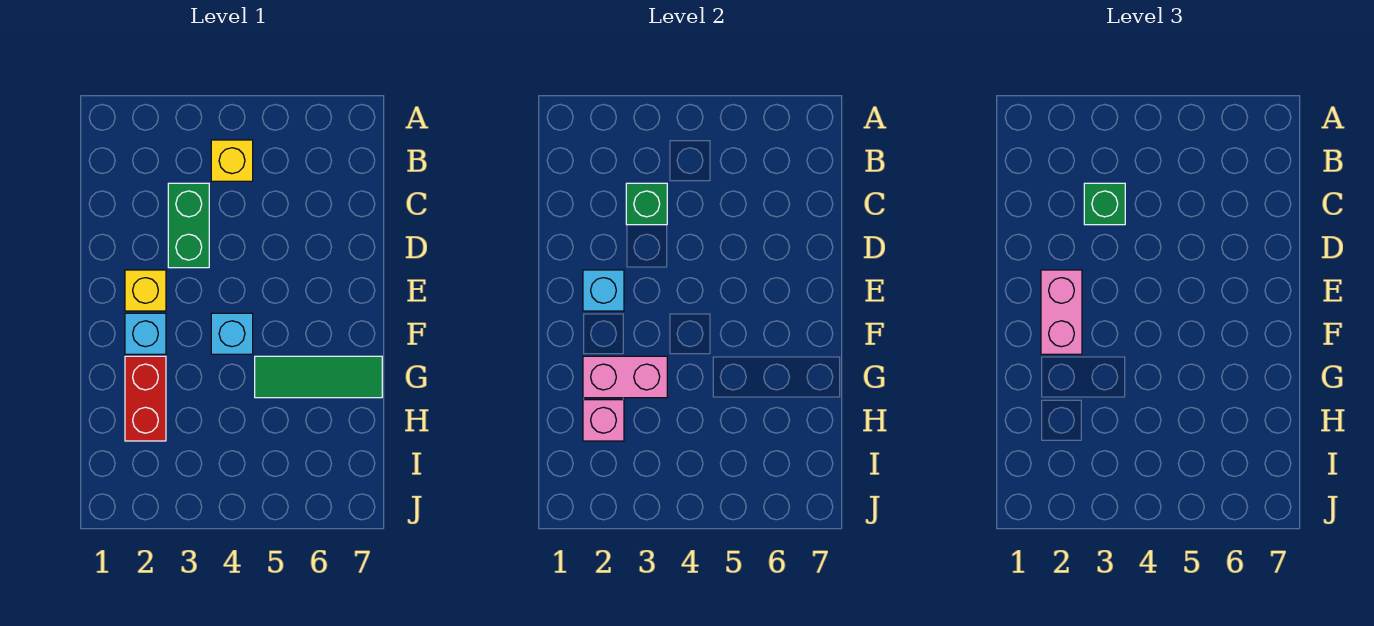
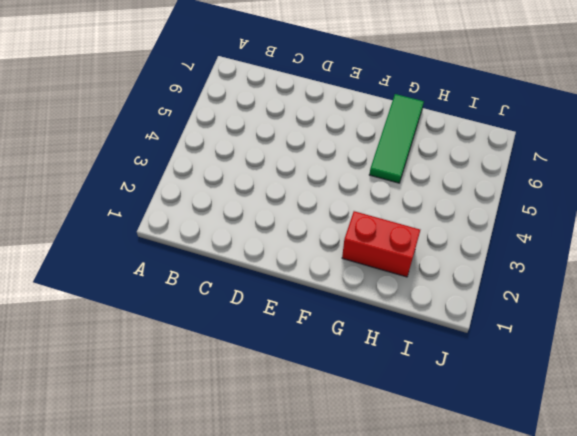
none -> yellow brick B4 level 1
none -> green brick C3:D3 level 1
none -> yellow brick E2 level 1

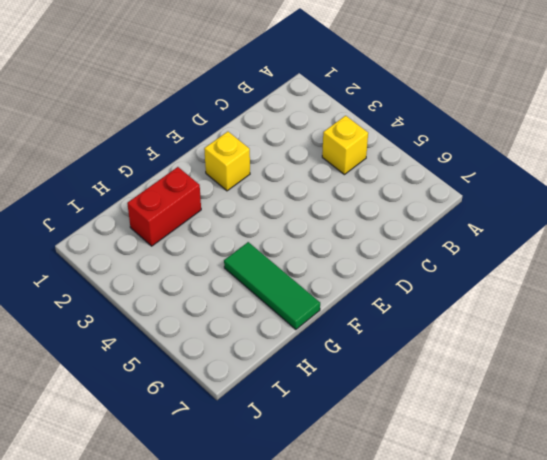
none -> green brick C3:D3 level 1
none -> cyan brick F2 level 1
none -> cyan brick F4 level 1

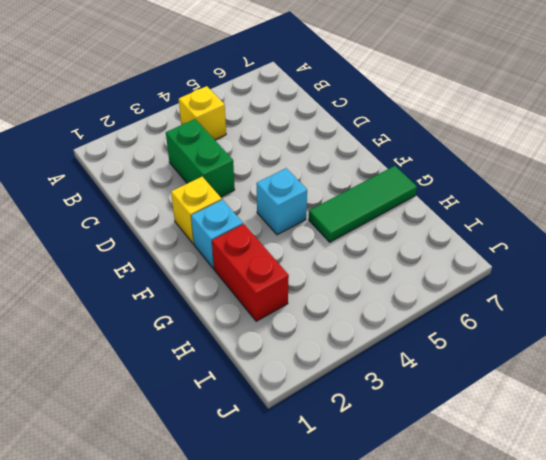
none -> green brick C3 level 2
none -> cyan brick E2 level 2
none -> pink brick G2:G3 level 2

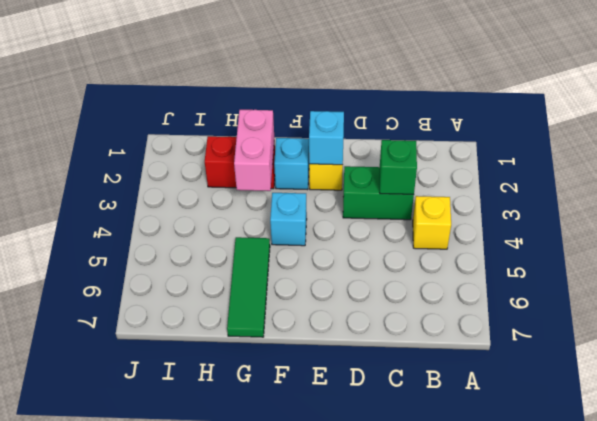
none -> pink brick H2 level 2
none -> green brick C3 level 3
none -> pink brick E2:F2 level 3

